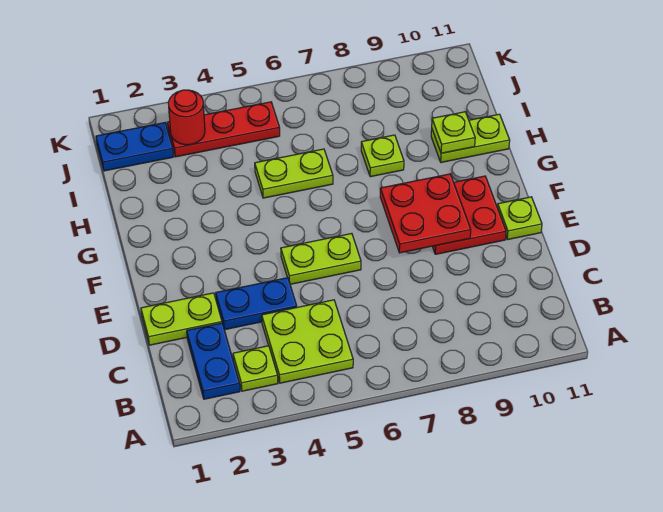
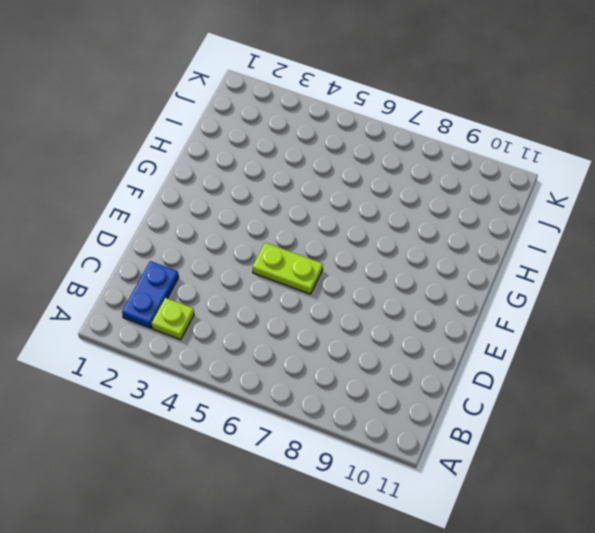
none -> lime plate B4:C5 level 1
none -> lime plate D1:D2 level 1
none -> blue plate D3:D4 level 1

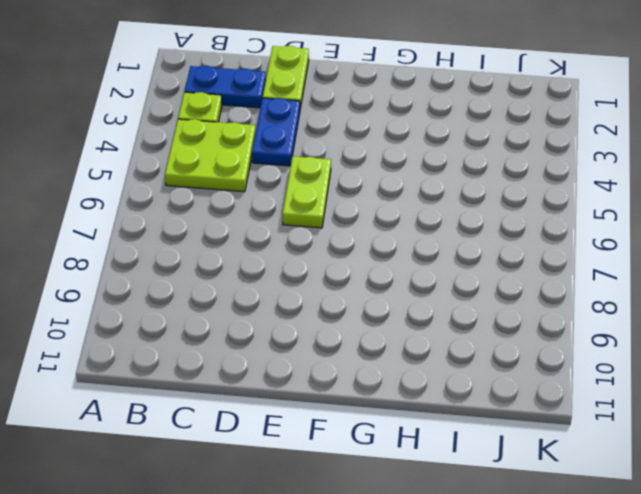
none -> red plate E9:F10 level 1
none -> lime plate E11 level 1
none -> lime plate H5:H6 level 1

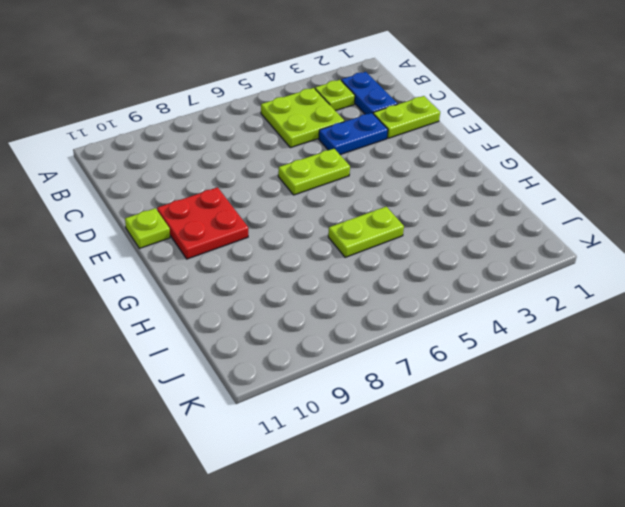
none -> lime plate H8 level 1
none -> lime plate H10:H11 level 1
none -> blue plate J1:J2 level 1

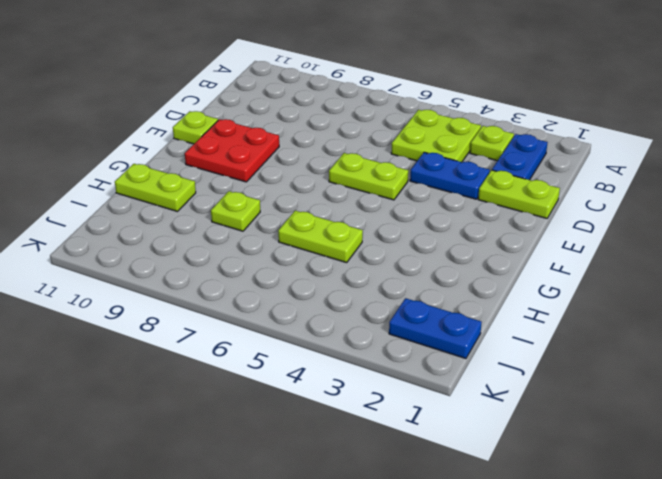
none -> red plate J3:J5 level 1
none -> red plate E8:F9 level 2
none -> lime plate H10 level 2

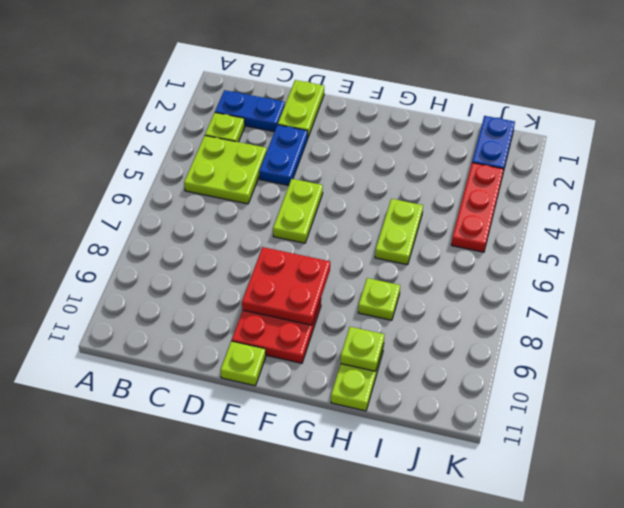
none -> red round brick J3 level 2

